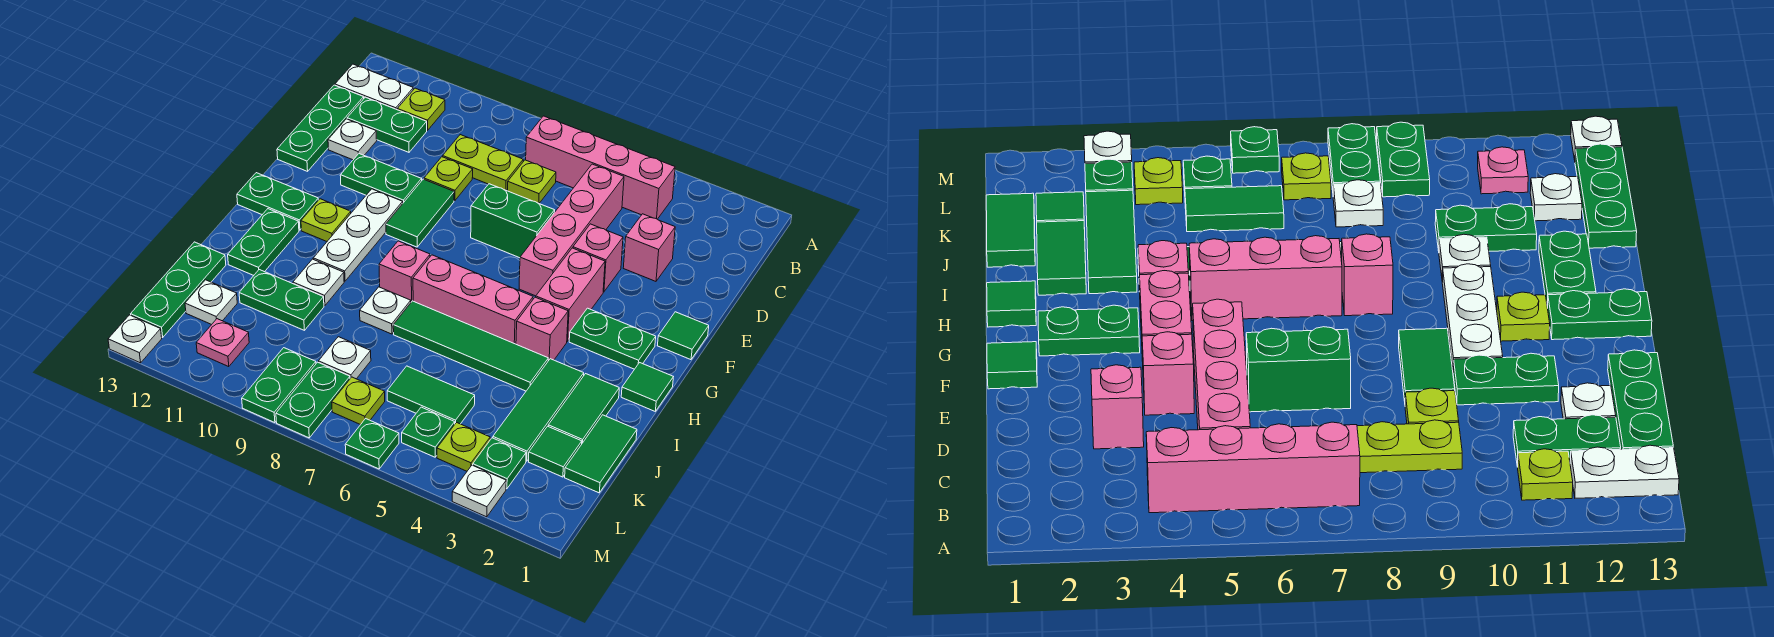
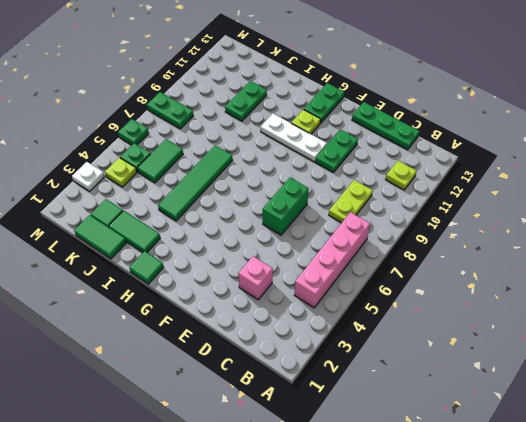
none -> white plate B12:B13 level 1
none -> pink brick C5:F5 level 1
none -> lime plate C7 level 1
none -> green plate C11:C12 level 1

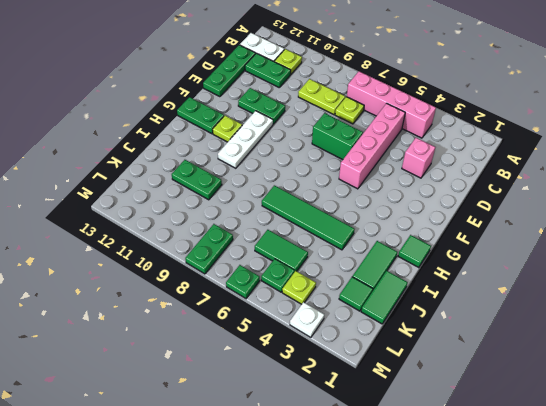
none -> lime plate D9 level 1
none -> white plate D12 level 1
none -> pink brick E4 level 1
none -> green tile E9:F9 level 1

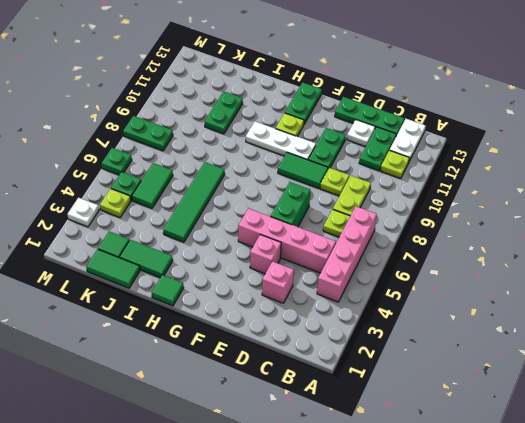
none -> green tile F1 level 1
none -> pink brick F4:G4 level 1
none -> green plate G2:G3 level 1
none -> pink brick H4 level 1

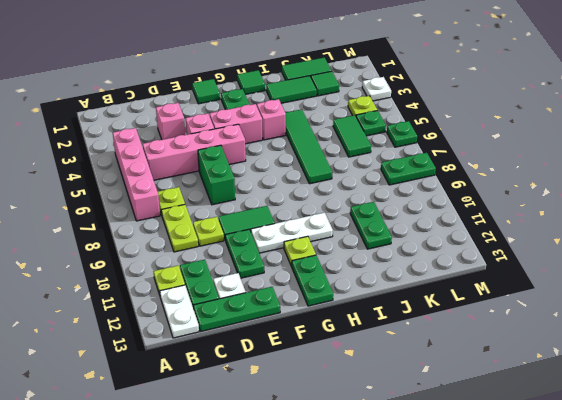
none -> pink brick H5:H7 level 1
none -> pink brick H8 level 1
none -> green plate H12:I12 level 1
none -> green tile I3:K3 level 1

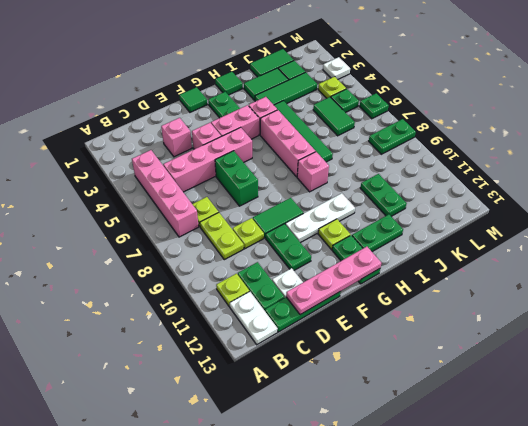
pink plate D13:G13 level 2 -> none
none -> white plate I8 level 1
none -> white plate I10 level 1
none -> green plate J13:L13 level 1
none -> white plate K8 level 1

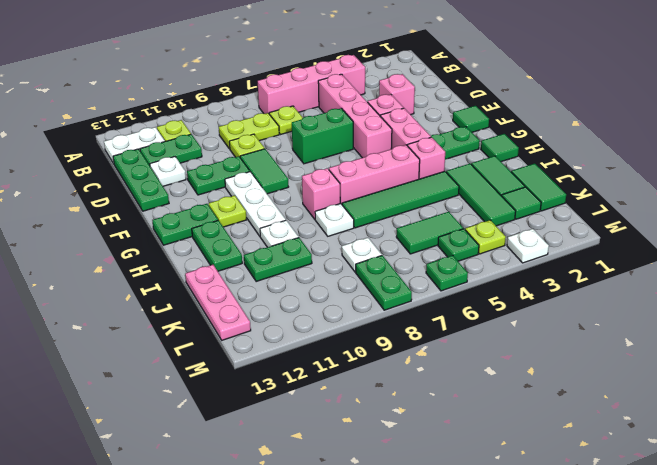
pink plate J13:L13 level 1 -> green plate J13:L13 level 1
none -> white plate K12 level 1
none -> green plate L3 level 1
none -> lime plate L7 level 1
none -> green plate L9:M9 level 1

